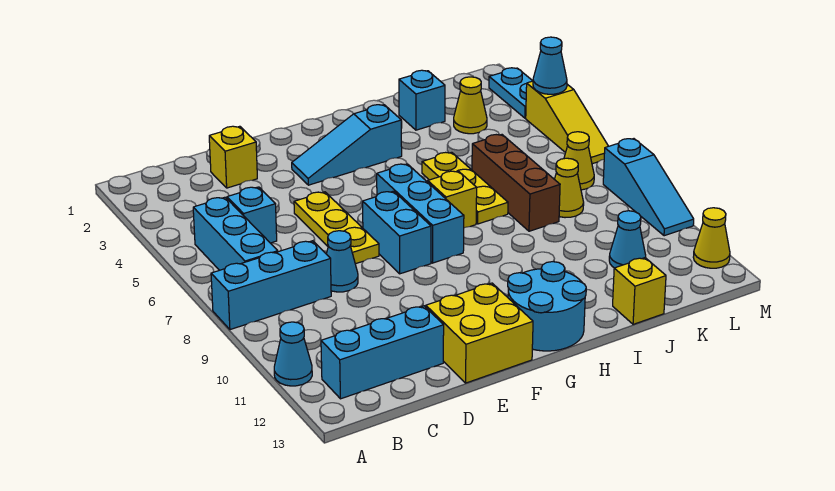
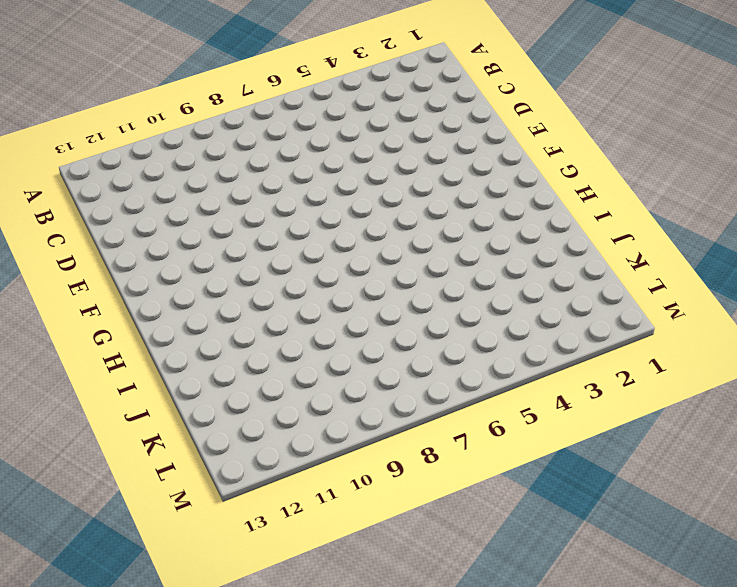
none -> cyan brick A8:C8 level 1
none -> cyan cone A11 level 1
none -> cyan brick B5:B7 level 1

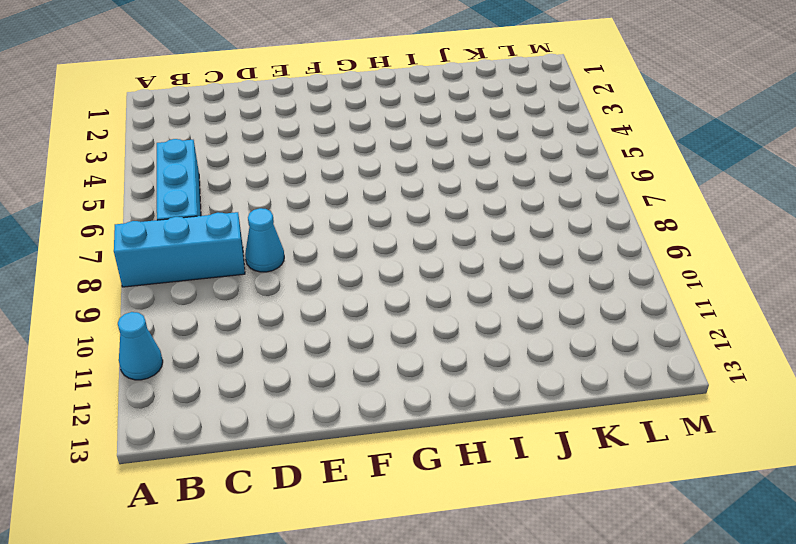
none -> cyan brick B12:D12 level 1
none -> cyan brick C5 level 1
none -> yellow brick D2 level 1

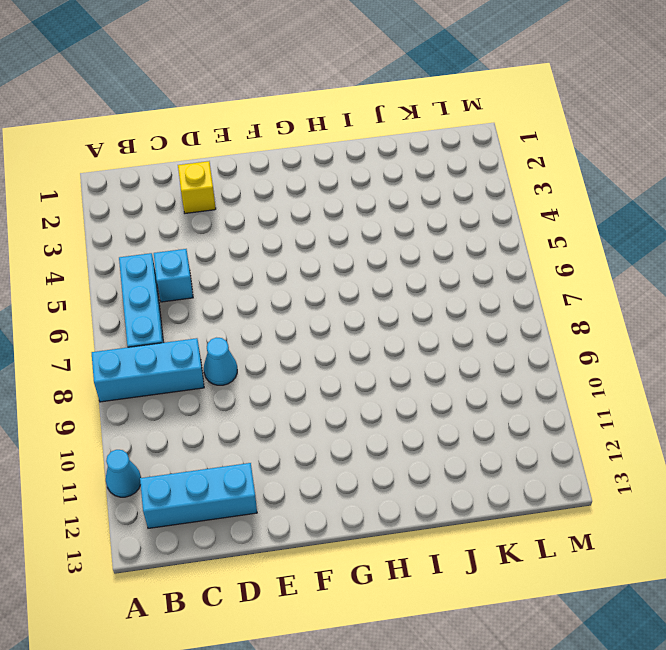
none -> yellow plate E5:E7 level 1
none -> yellow brick E12:F13 level 1
none -> cyan slope F3:H3 level 1 top H

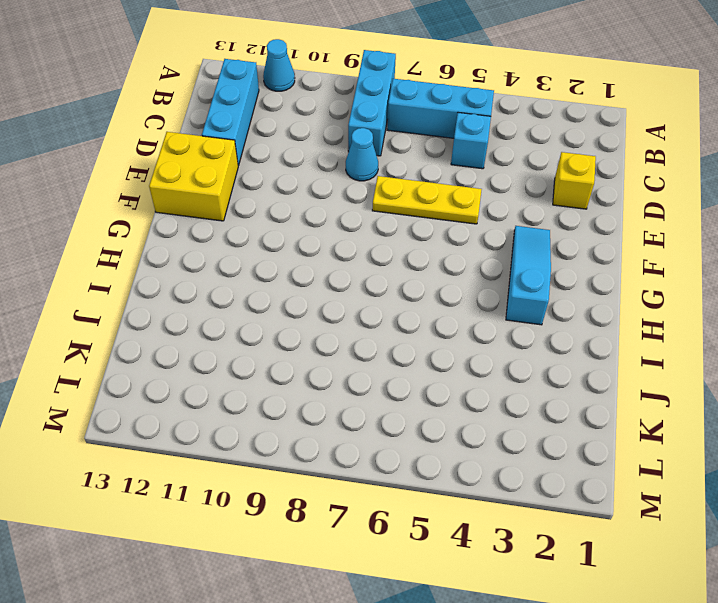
none -> cyan brick F7:F8 level 1
none -> cyan brick G6:G8 level 1
none -> cyan round brick G12:H13 level 1

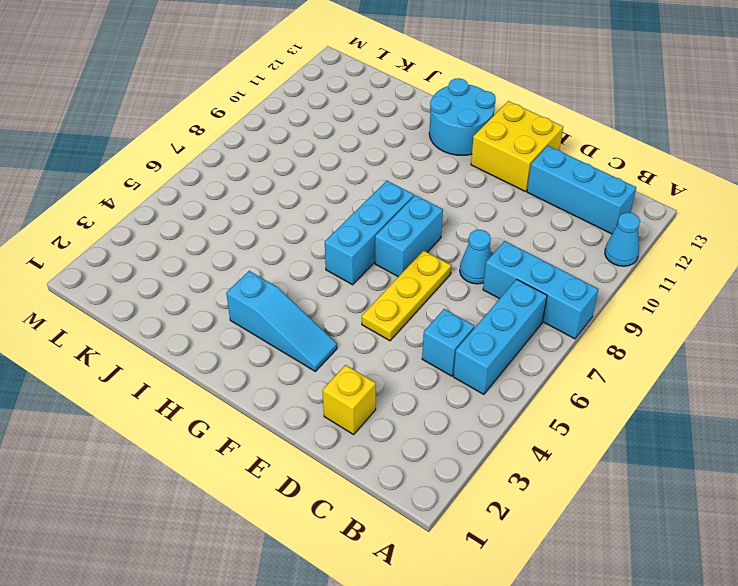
none -> yellow brick H7 level 1
none -> yellow plate I5:I7 level 1
none -> cyan brick J2 level 1

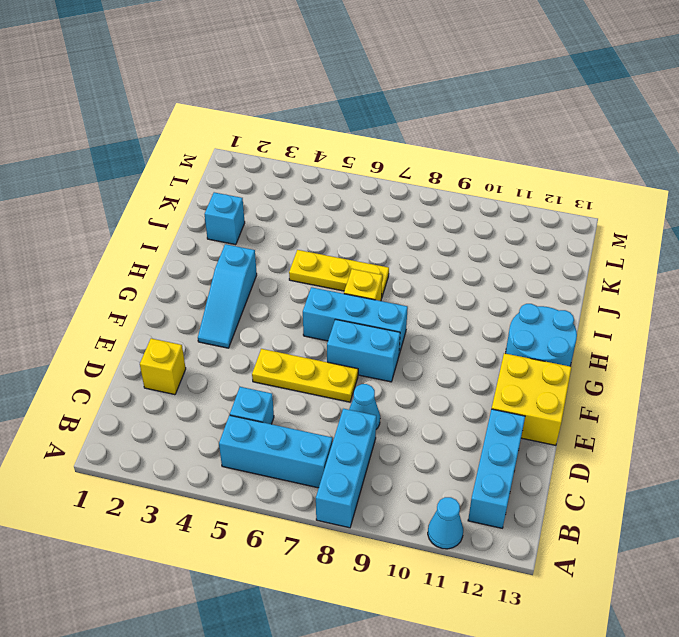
none -> brown brick J6:J8 level 1
none -> yellow brick J13 level 1
none -> yellow cone K3 level 1

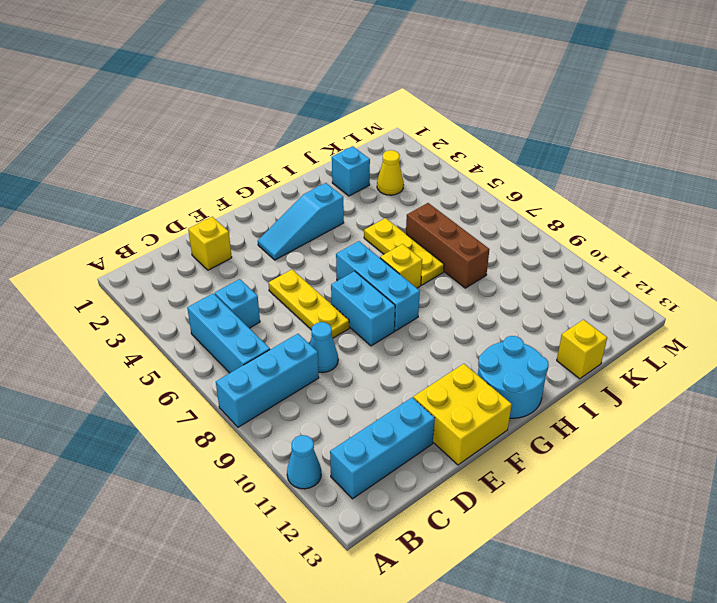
none -> yellow cone K8 level 1
none -> cyan cone K11 level 1
none -> yellow cone L7 level 1

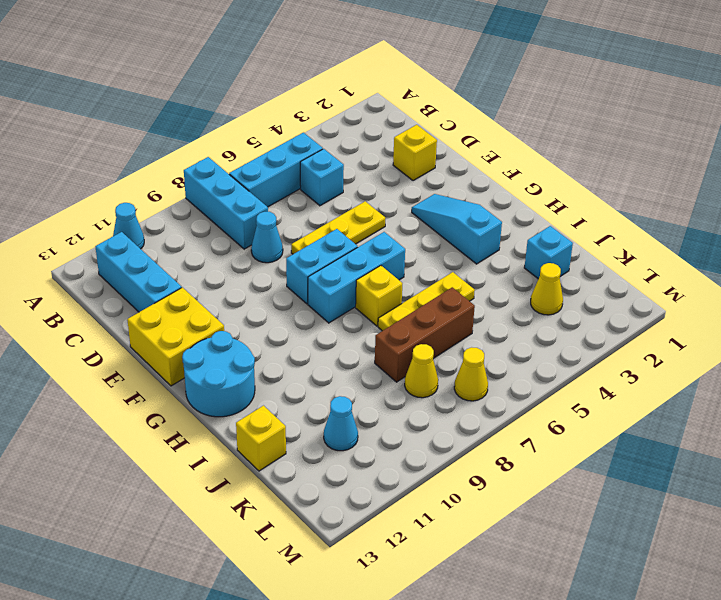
none -> cyan plate M2:M3 level 1
none -> yellow slope M4:M6 level 1 top 4
none -> cyan slope M8:M10 level 1 top 8

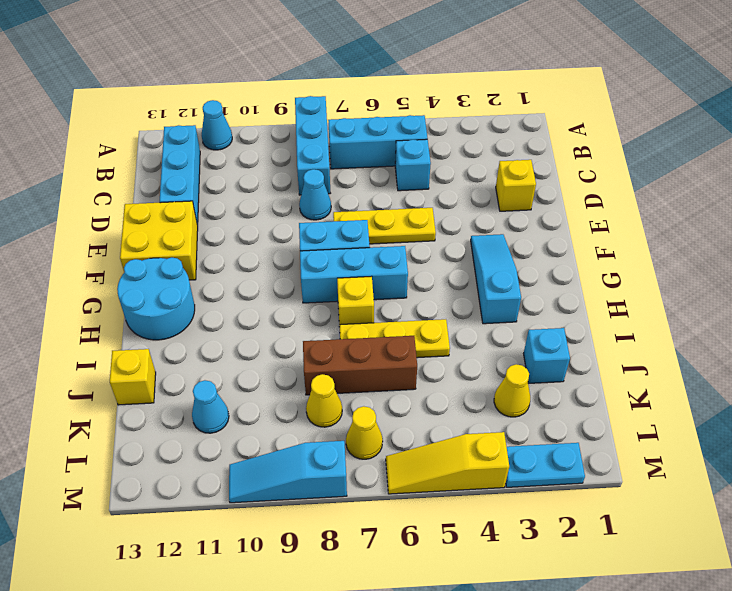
none -> yellow cone M12 level 1
none -> cyan cone M4 level 2

